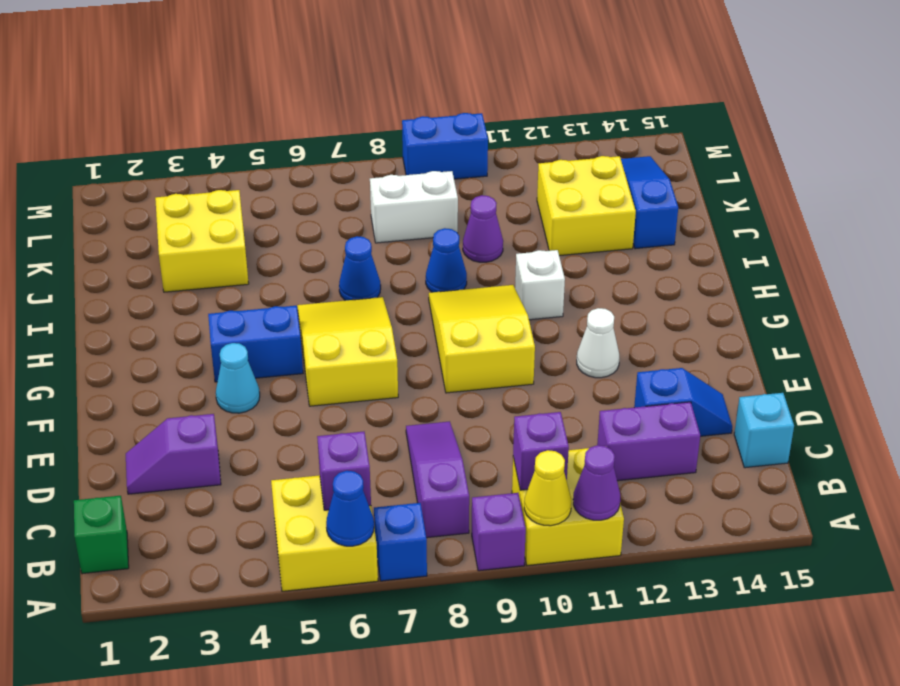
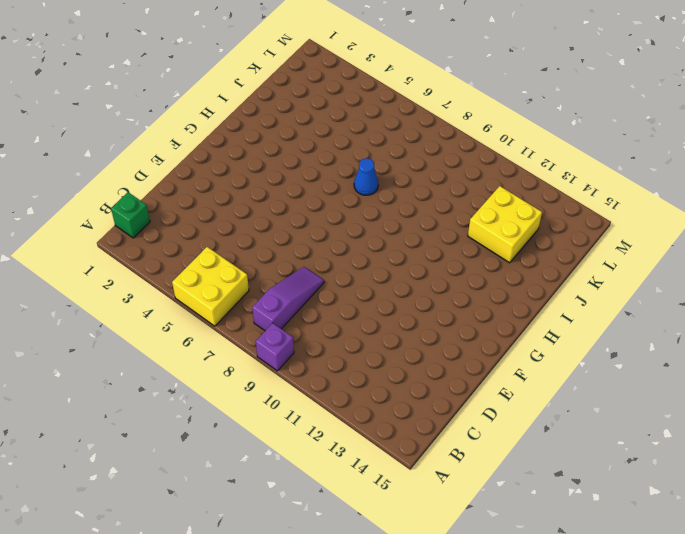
none -> blue brick A7 level 1
none -> yellow brick A10:B11 level 1
none -> purple brick C12:C13 level 1

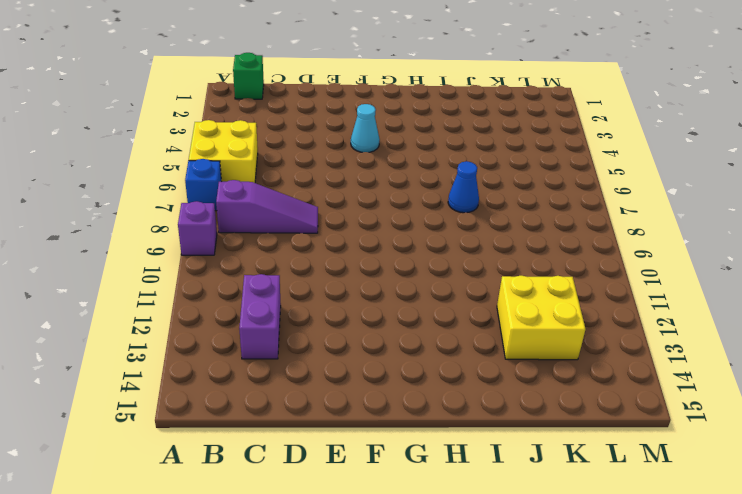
none -> yellow brick A10:B11 level 1
none -> cyan brick C15 level 1
none -> purple slope D2:D3 level 1 top 3

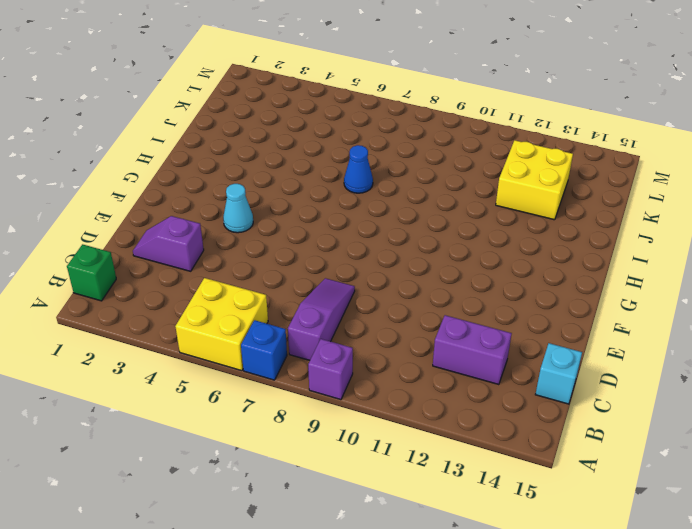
none -> yellow brick A10:B11 level 1
none -> blue slope D13:D14 level 1 top 13
none -> yellow slope F6:H7 level 1 top F

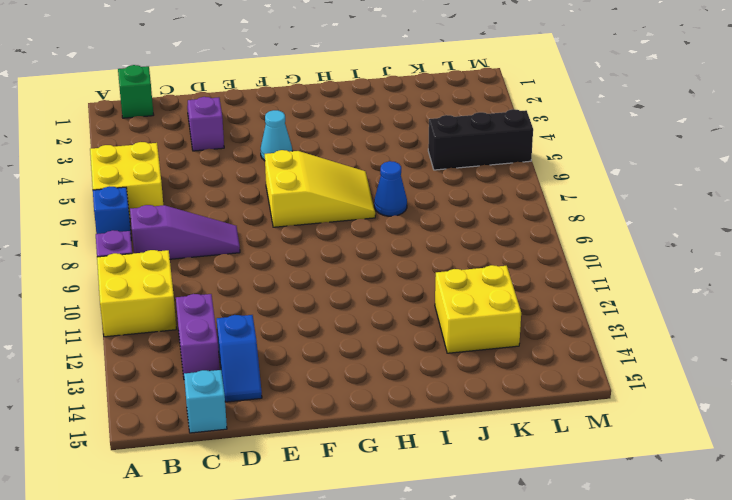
black brick K5:M5 level 1 -> none
none -> yellow slope F9:H10 level 1 top F
none -> white cone F12 level 1
none -> blue brick G4:G5 level 1

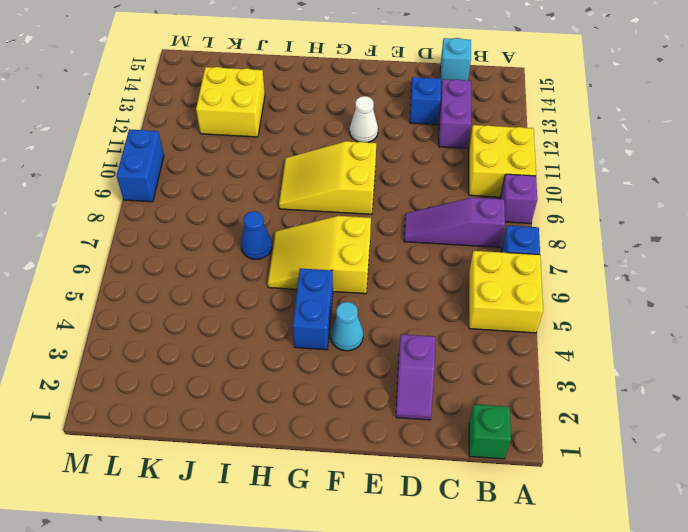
none -> white brick H11 level 1
none -> blue cone I9 level 1
none -> yellow brick J3:K4 level 1

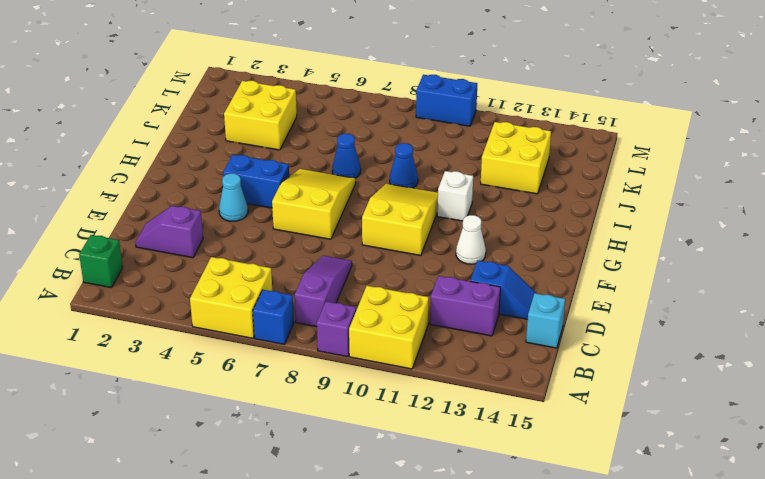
none -> purple cone J10 level 1
none -> blue slope J14:L14 level 1 top J
none -> white brick K8:K9 level 1

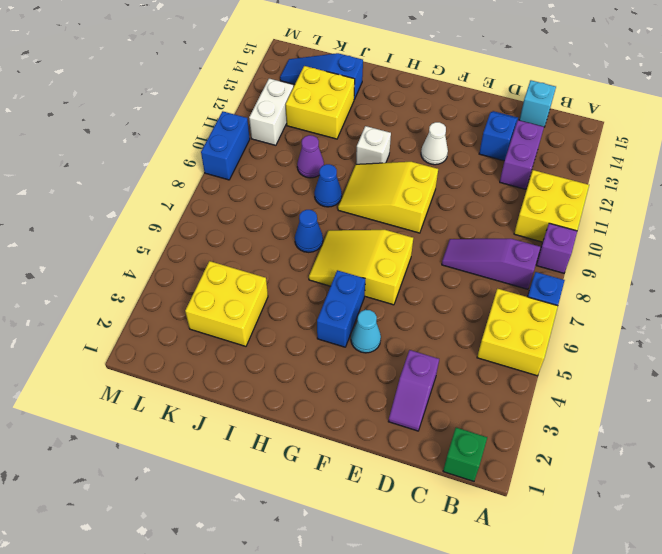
white brick L11:L12 level 1 -> white brick K8:K9 level 1
none -> blue cone A6 level 2
none -> yellow cone A10 level 2
none -> purple cone A11 level 2

